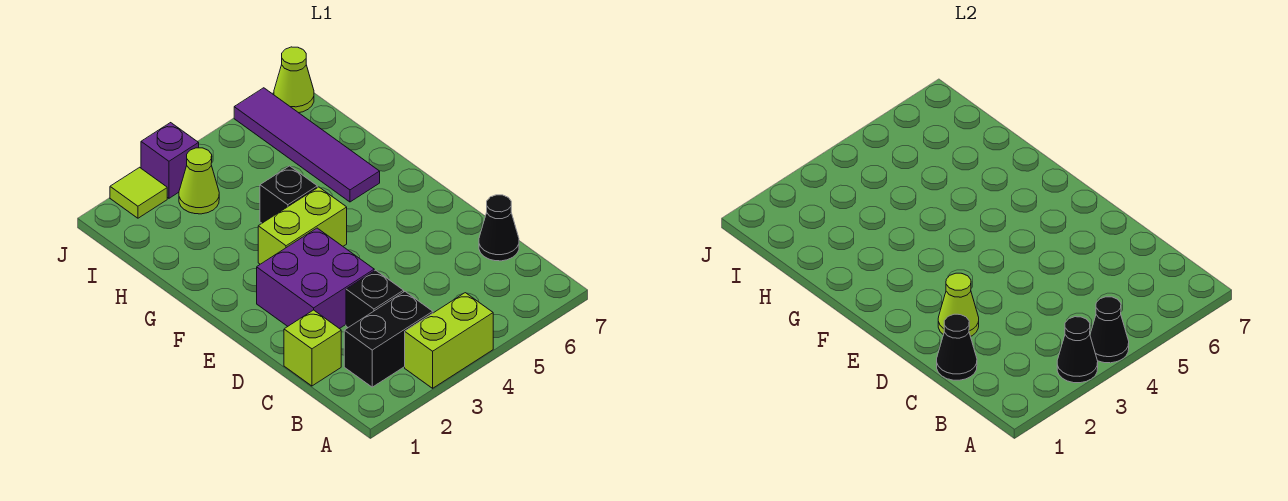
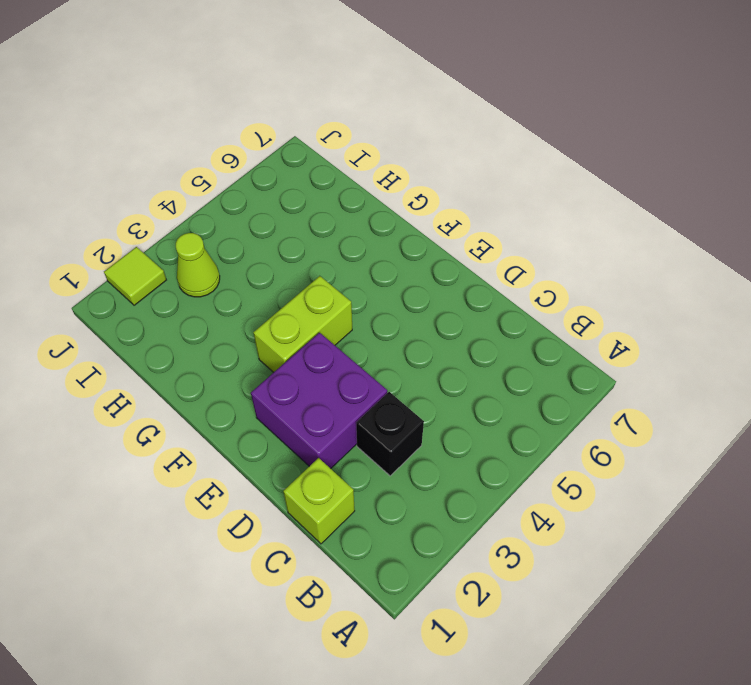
none -> lime brick A3:A4 level 1
none -> black brick B2:B3 level 1
none -> black cone C7 level 1

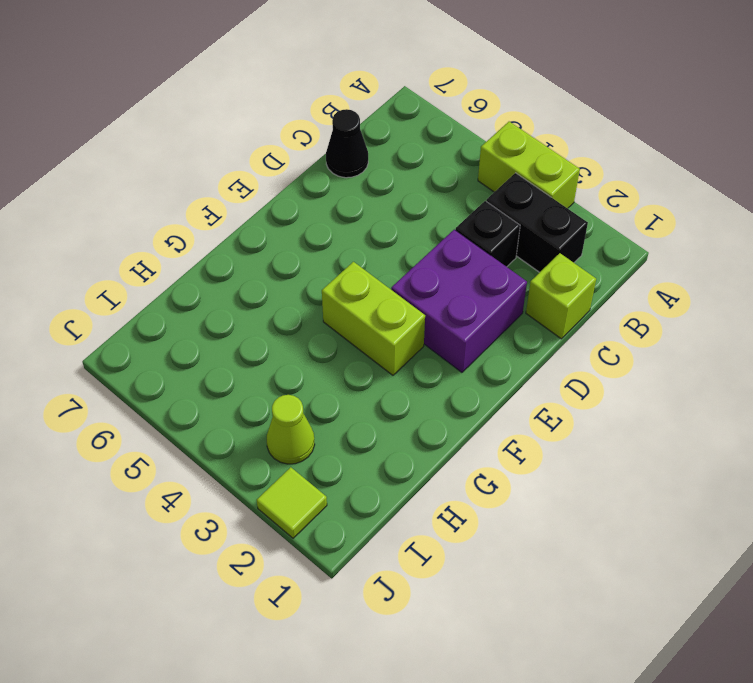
none -> black brick G4 level 1
none -> purple tile G6:J6 level 1
none -> purple brick J3 level 1

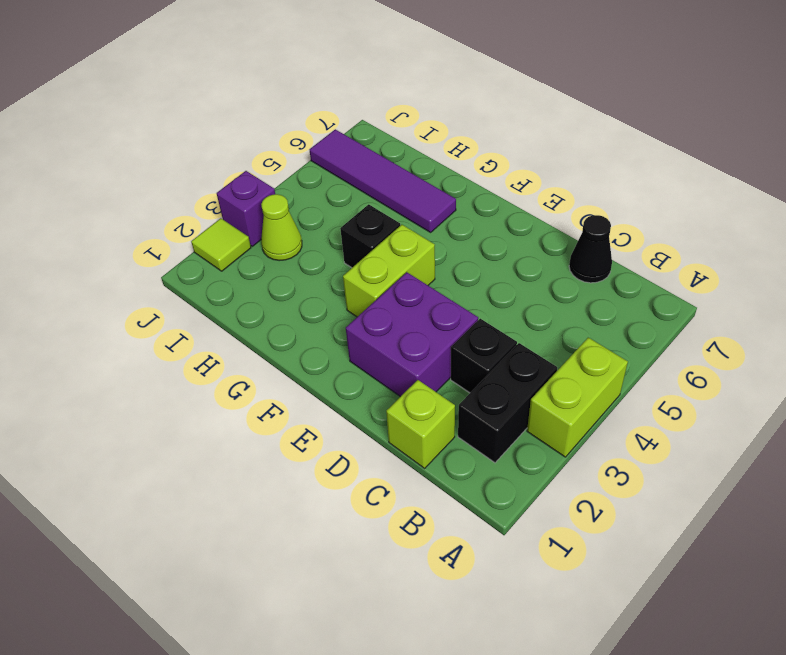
none -> lime cone J7 level 1
none -> black cone A3 level 2
none -> black cone A4 level 2

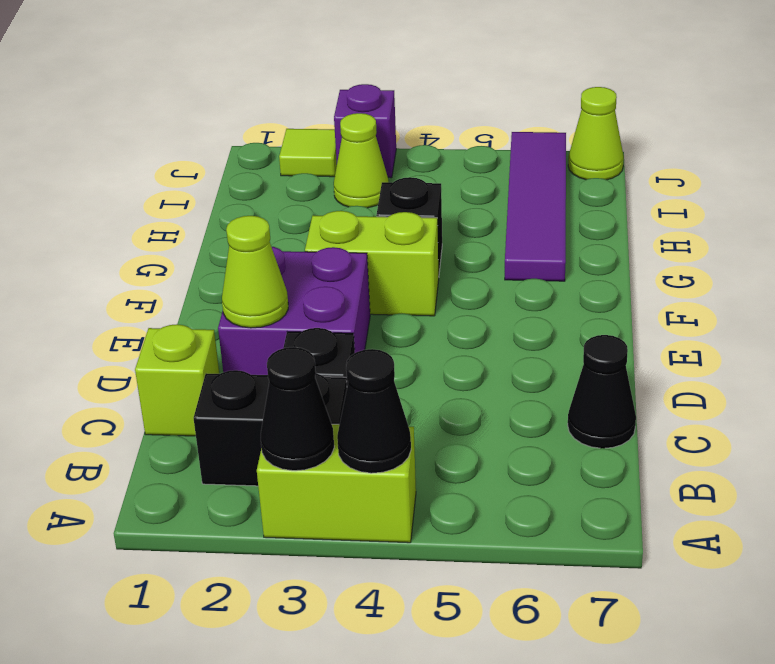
none -> black cone C1 level 2

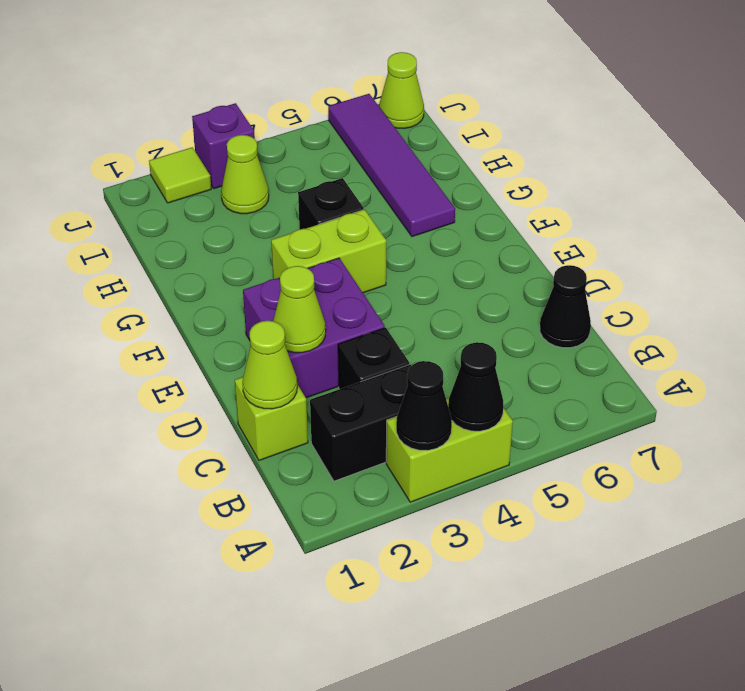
lime cone C1 level 2 -> black cone C1 level 2

